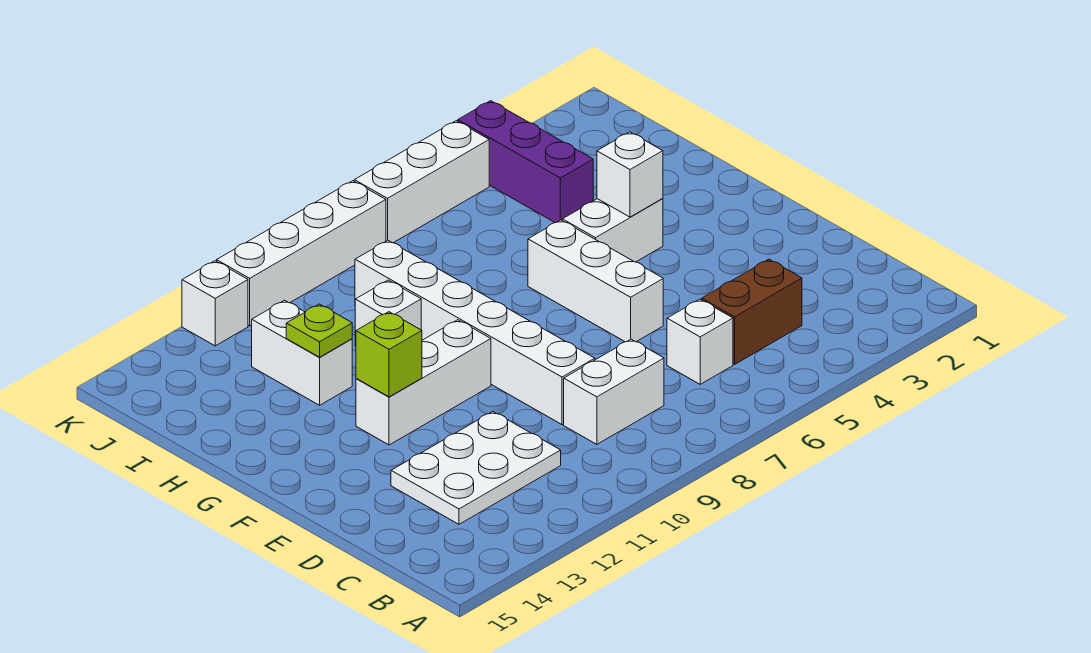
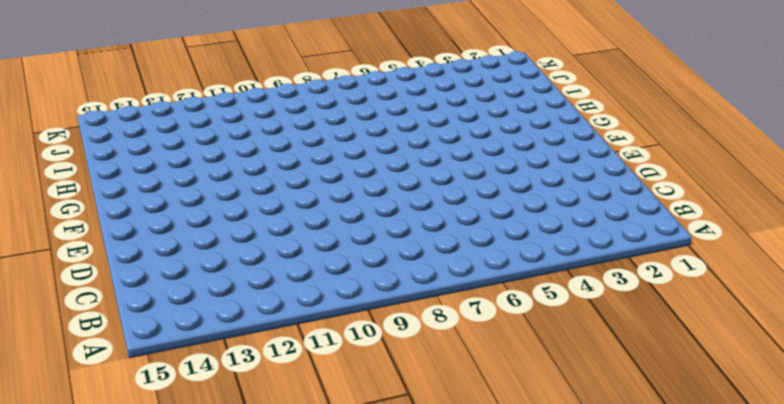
none -> brown brick C4:C5 level 1
none -> white brick C6 level 1
none -> white brick C8:C9 level 1

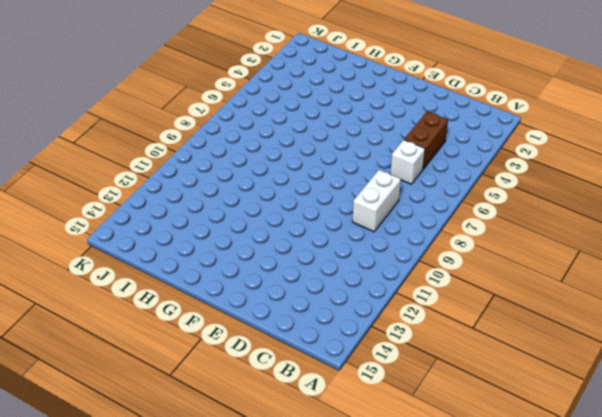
none -> white plate C11:D13 level 1
none -> white brick D9:I9 level 1
none -> white brick E6:G6 level 1

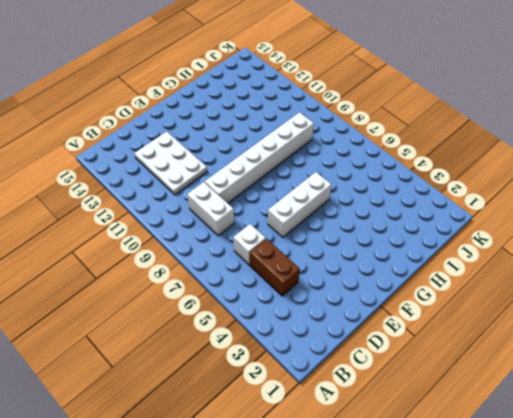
none -> white brick F10:F12 level 1
none -> white brick G4:G5 level 1
none -> white brick H10 level 1

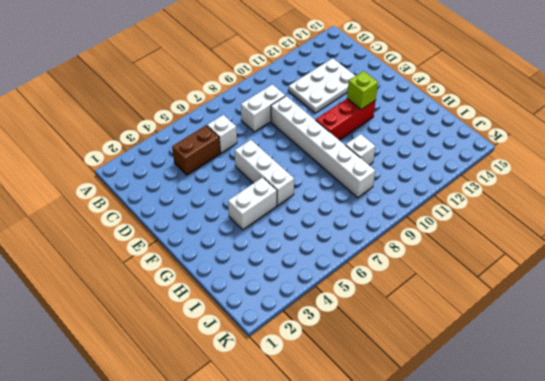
red brick F10:F12 level 1 -> white brick F10:F12 level 1
none -> white brick H12:I12 level 1
none -> purple brick I4:K4 level 1
none -> white brick K5:K7 level 1

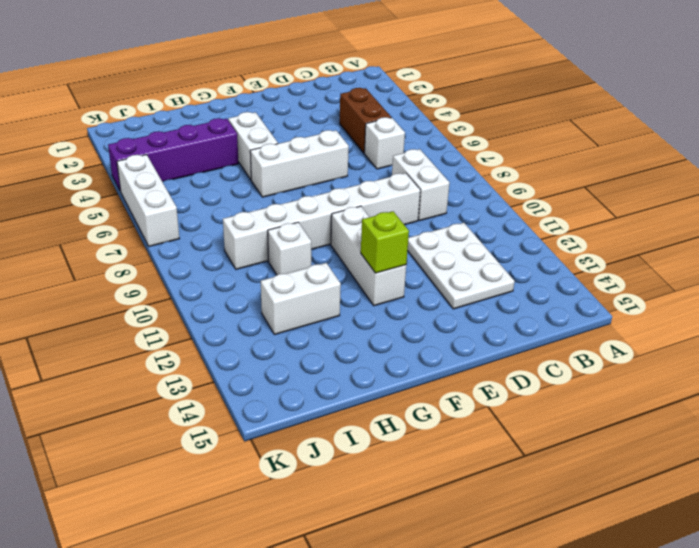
purple brick H4:K4 level 1 -> purple brick I4:K4 level 1
none -> white brick K8:K11 level 1
none -> white brick K12 level 1
none -> white brick G4 level 2

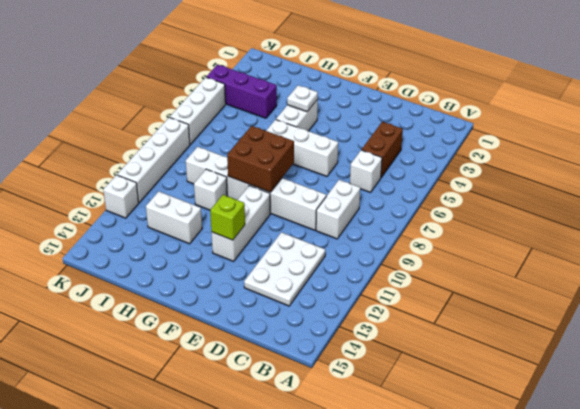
brown brick F8:G9 level 2 -> none
white plate G4 level 2 -> white brick G4 level 2
none -> lime plate H12 level 2

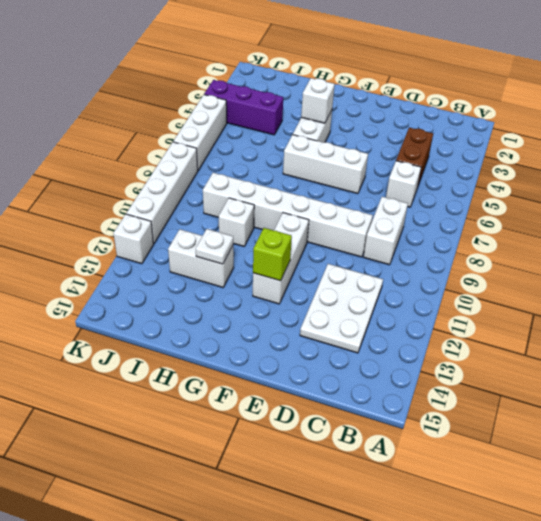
white plate H12 level 2 -> lime plate H12 level 2

